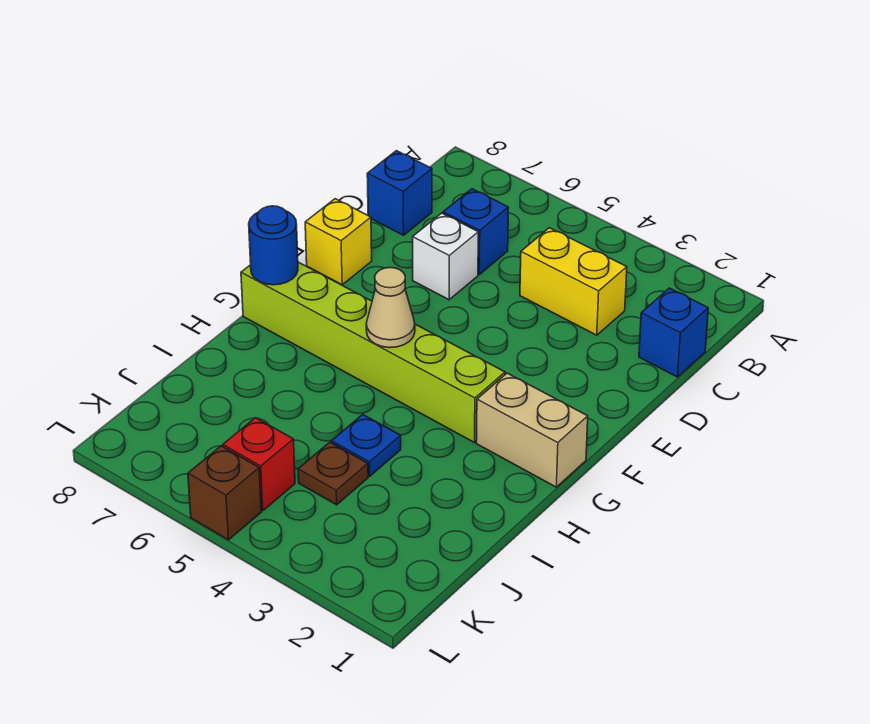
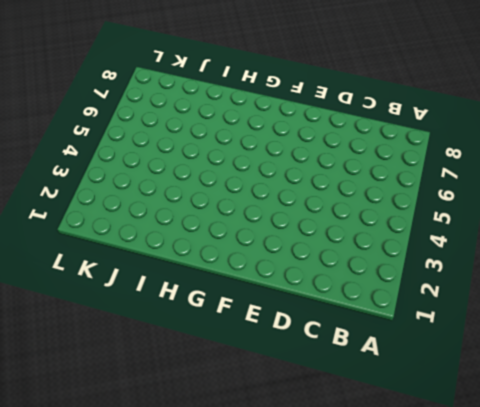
none -> blue brick C1 level 1
none -> yellow brick C3:C4 level 1
none -> blue brick C6 level 1

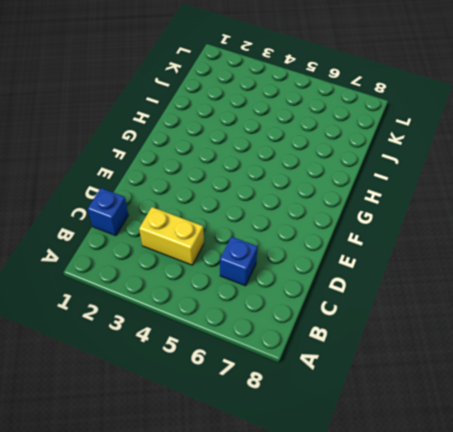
none -> blue brick C8 level 1
none -> white brick D6 level 1
none -> yellow brick E8 level 1

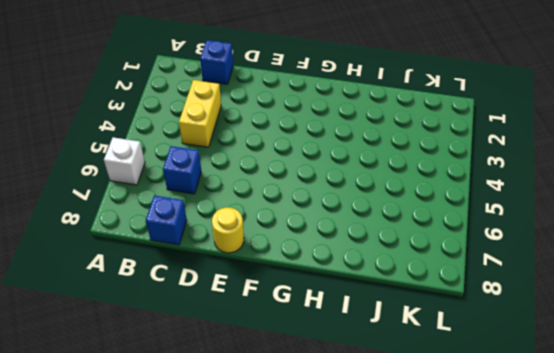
white brick A6 level 1 -> white brick D6 level 1
yellow round brick E8 level 1 -> yellow brick E8 level 1
none -> tan brick G1:G2 level 1
none -> lime brick G3:G8 level 1
none -> blue plate I4 level 1

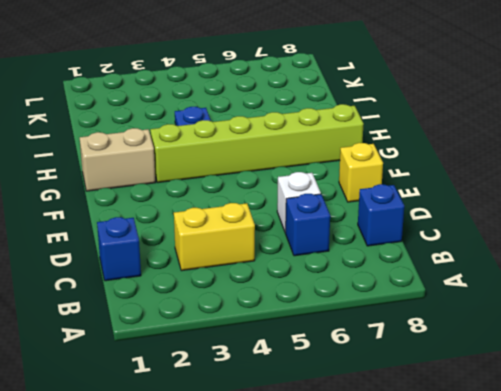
none -> brown plate J4 level 1
none -> red brick K5 level 1
none -> brown brick L5 level 1

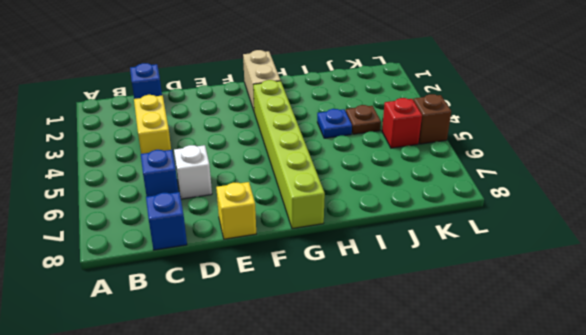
none -> tan cone G5 level 2
none -> blue round brick G8 level 2

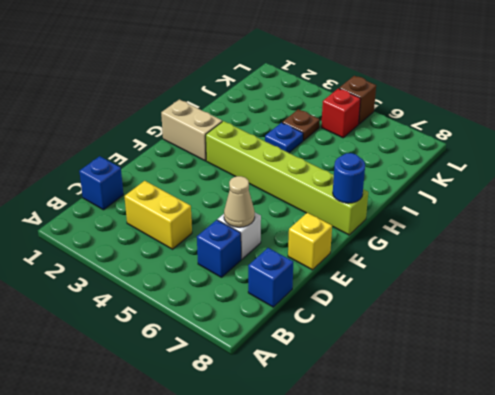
tan cone D6 level 2 -> tan cone G5 level 2

